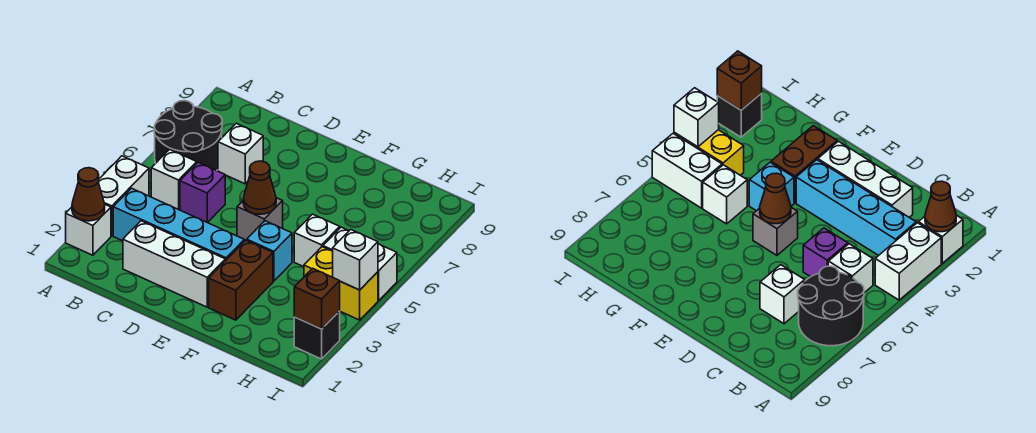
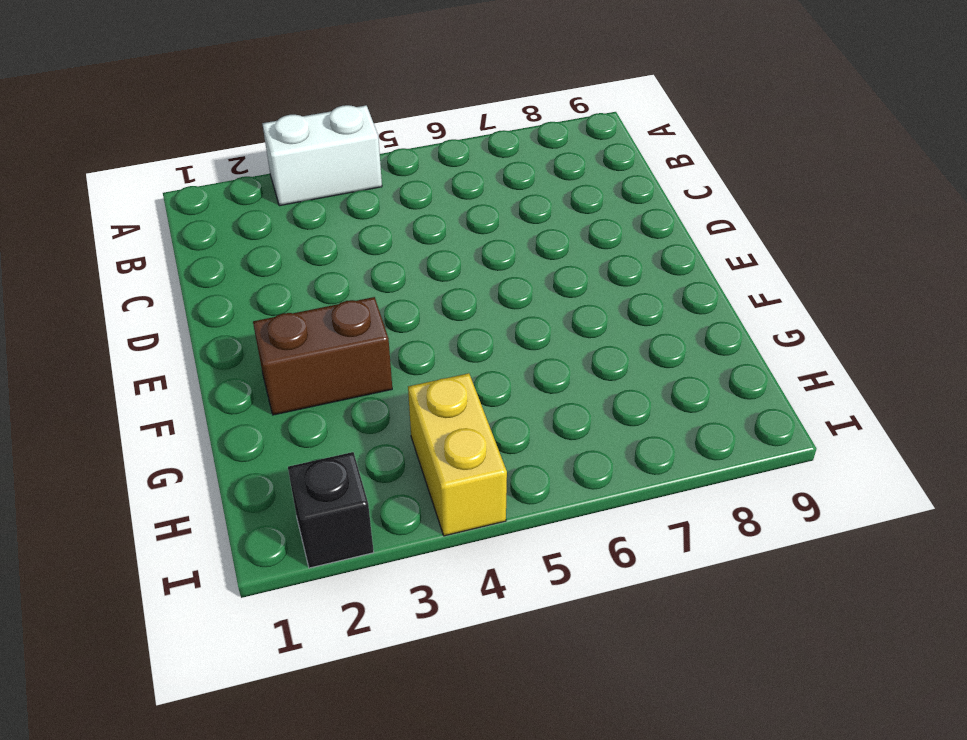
none -> white brick A2 level 1
none -> black round brick A6:B7 level 1
none -> cyan brick B3:E3 level 1

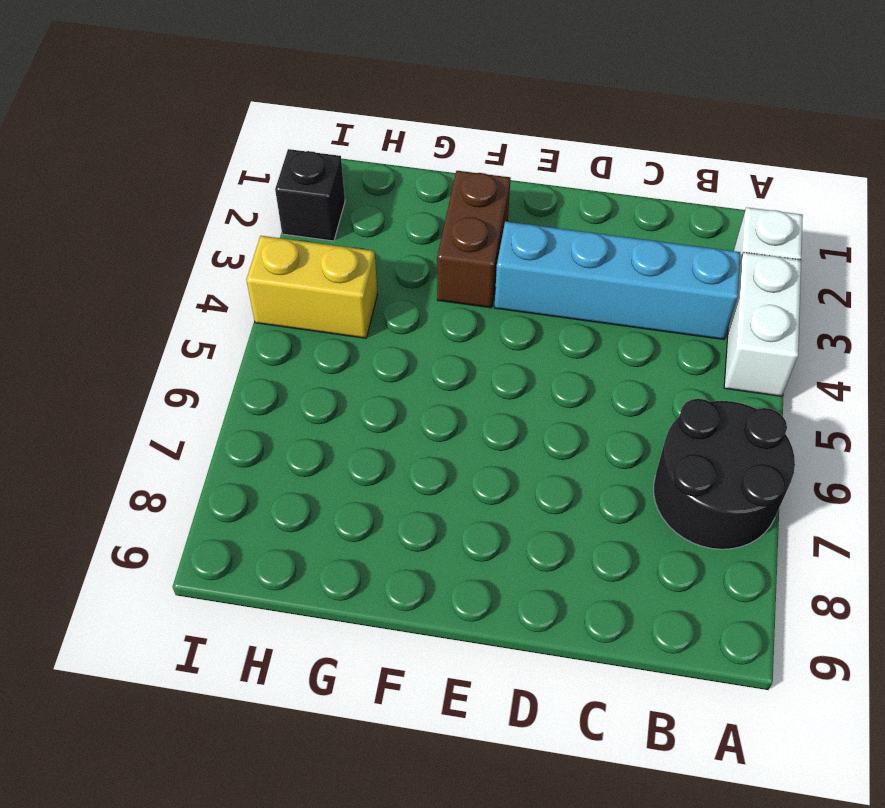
none -> white brick B5 level 1
none -> white brick C2:E2 level 1
none -> purple brick C5 level 1

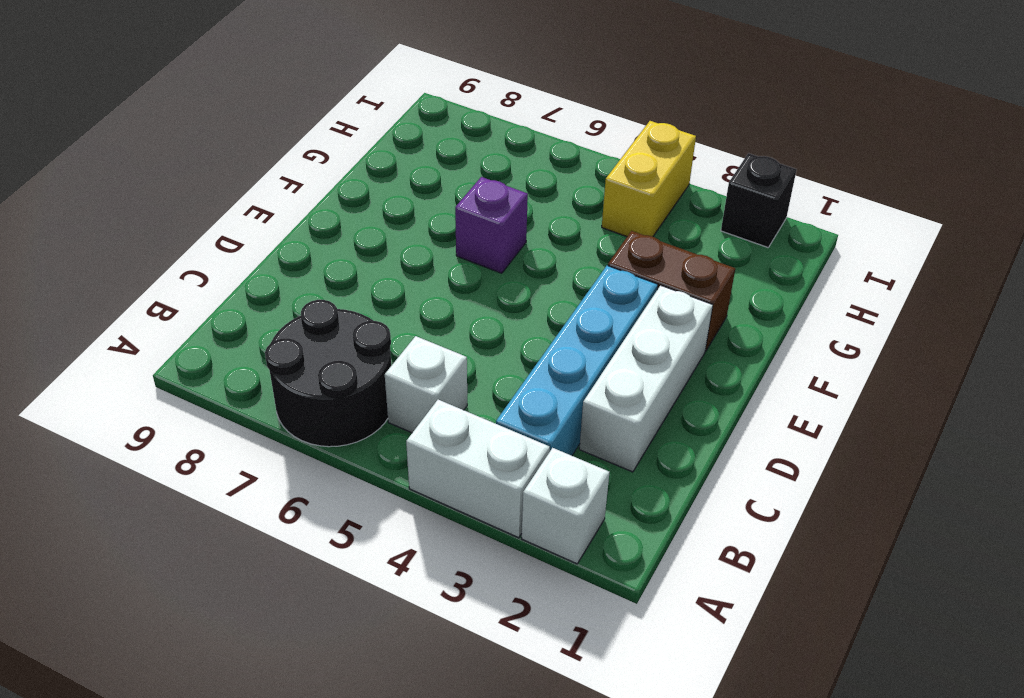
purple brick F6 level 1 -> purple brick C5 level 1
none -> white brick C7 level 1
none -> grey brick E5 level 1
none -> cyan brick F4 level 1

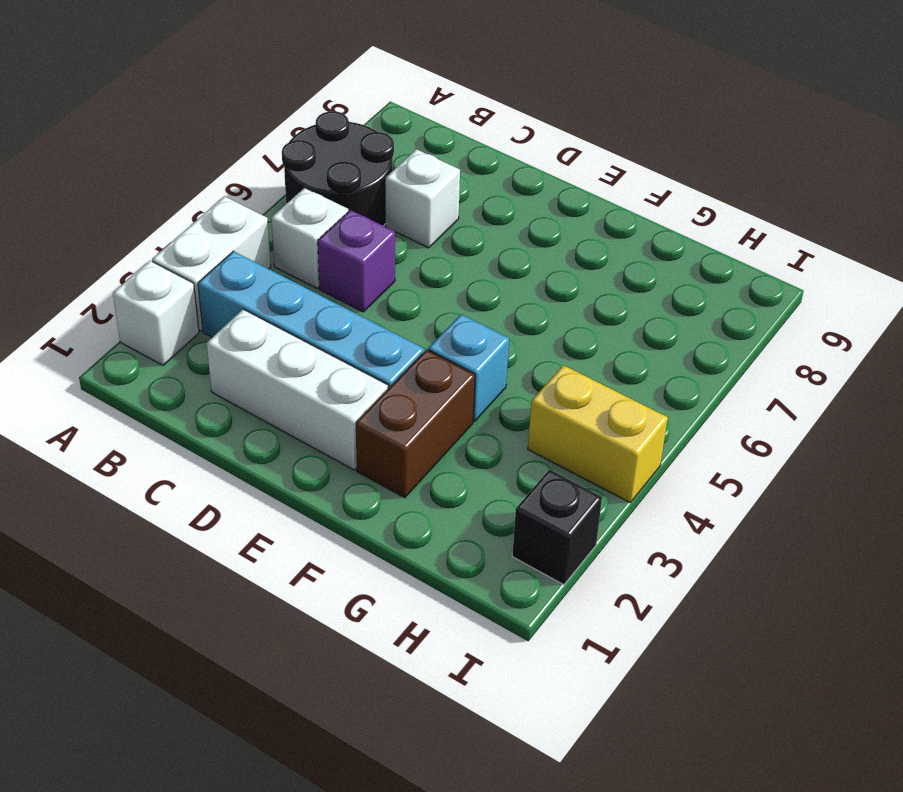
none -> grey brick E5 level 1
none -> white brick G5 level 1
none -> white brick H5:I5 level 1

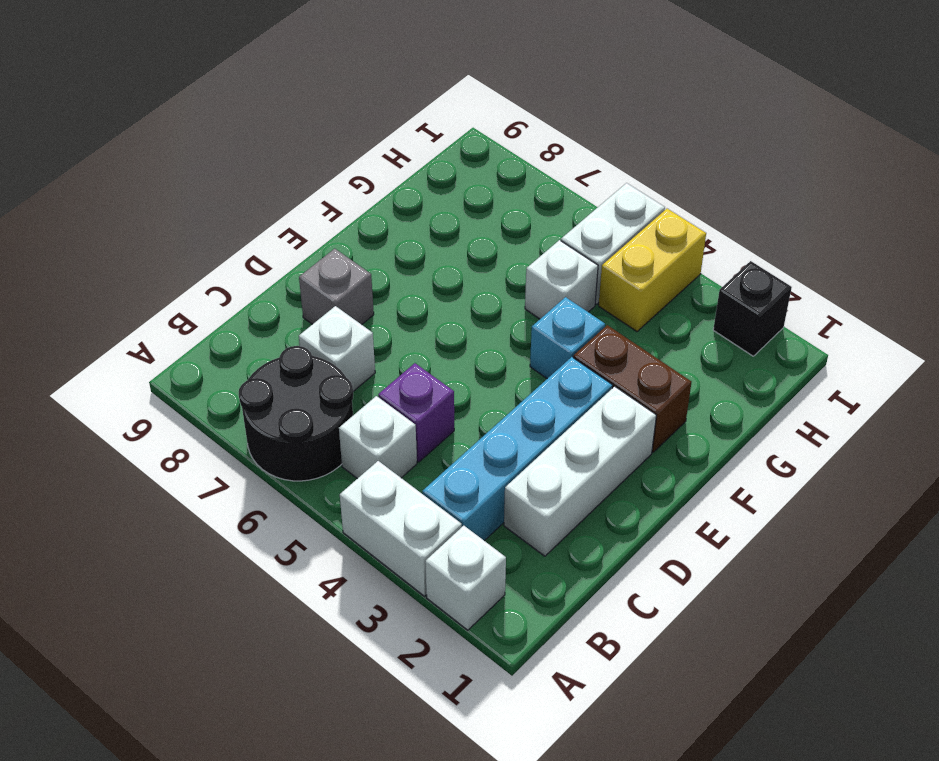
grey brick D8 level 1 -> grey brick E5 level 1
none -> brown cone A2 level 2
none -> brown cone E5 level 2
none -> brown brick I2 level 2

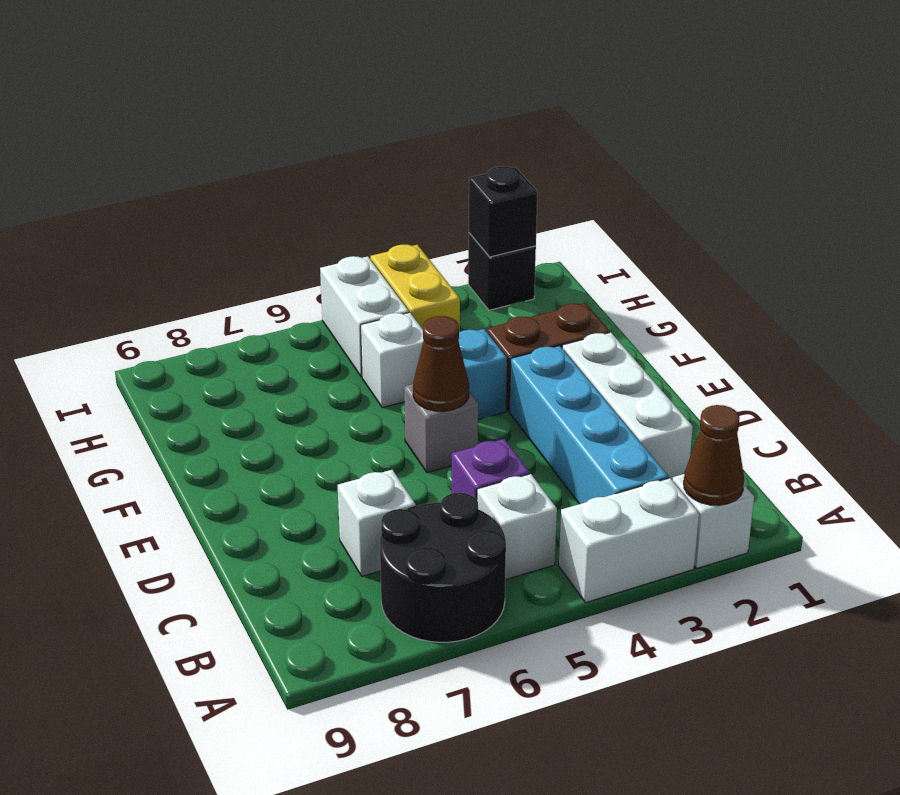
black brick I2 level 2 -> brown brick I2 level 2
none -> white brick I4 level 2

